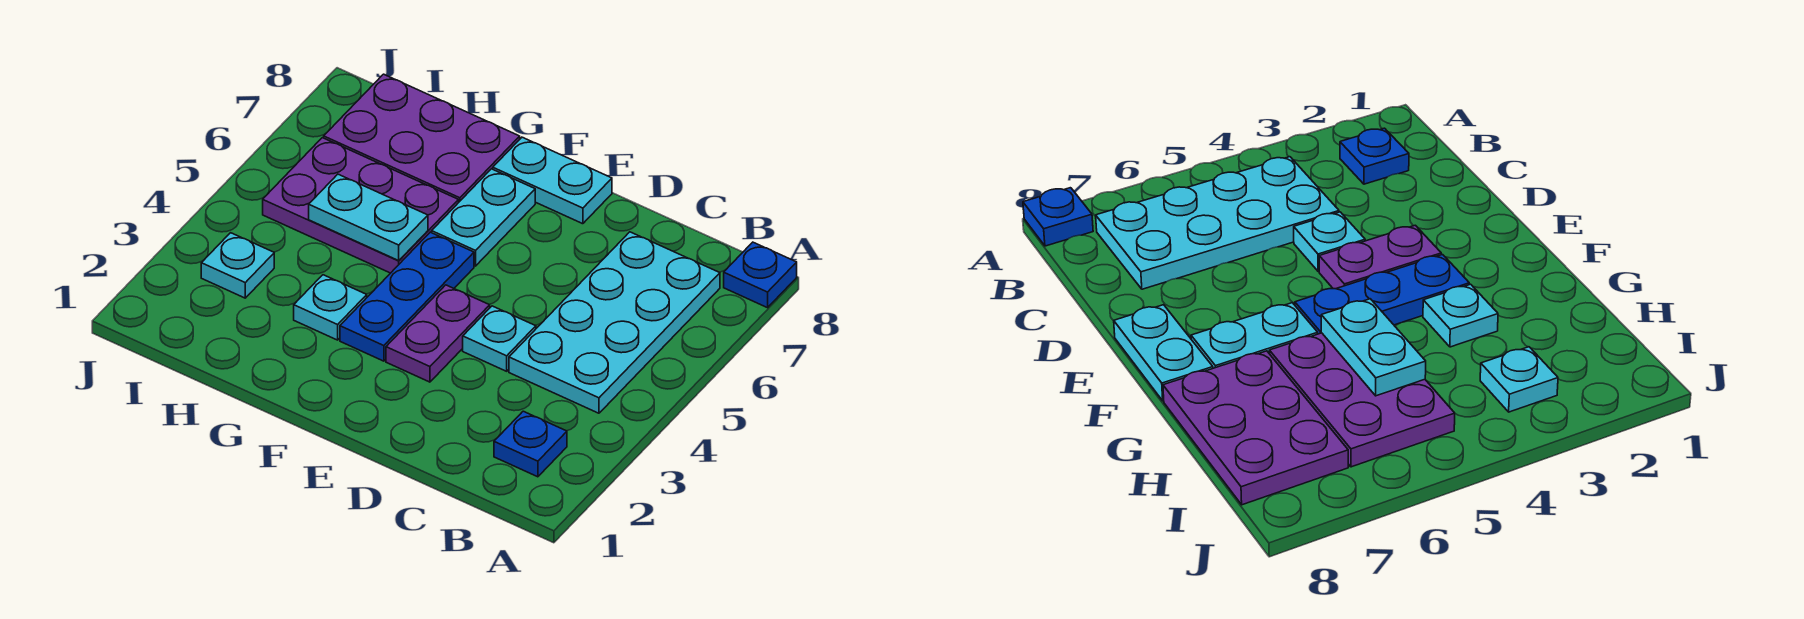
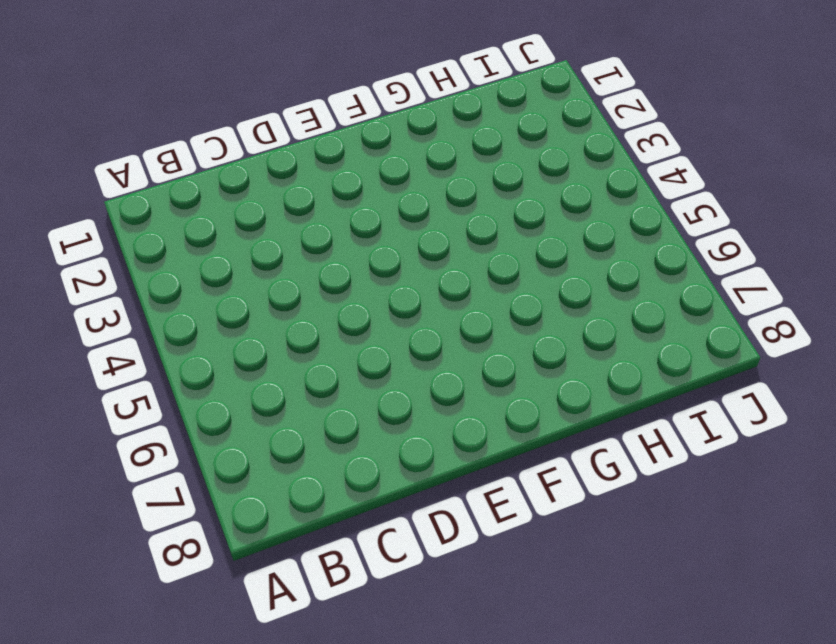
none -> blue plate A8 level 1
none -> blue plate B2 level 1
none -> cyan plate B4:C7 level 1

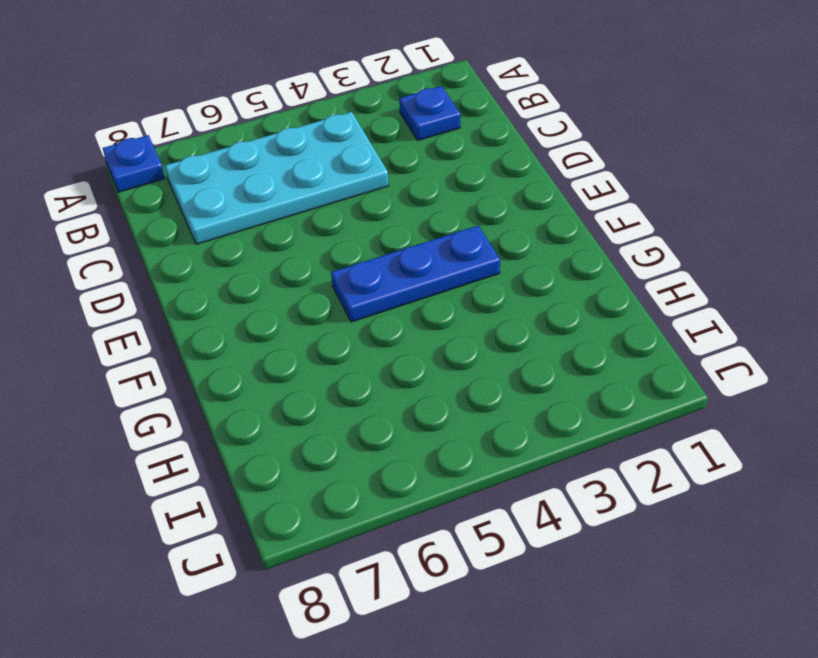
none -> cyan plate D4 level 1
none -> purple plate E3:E4 level 1
none -> cyan plate E8:F8 level 1

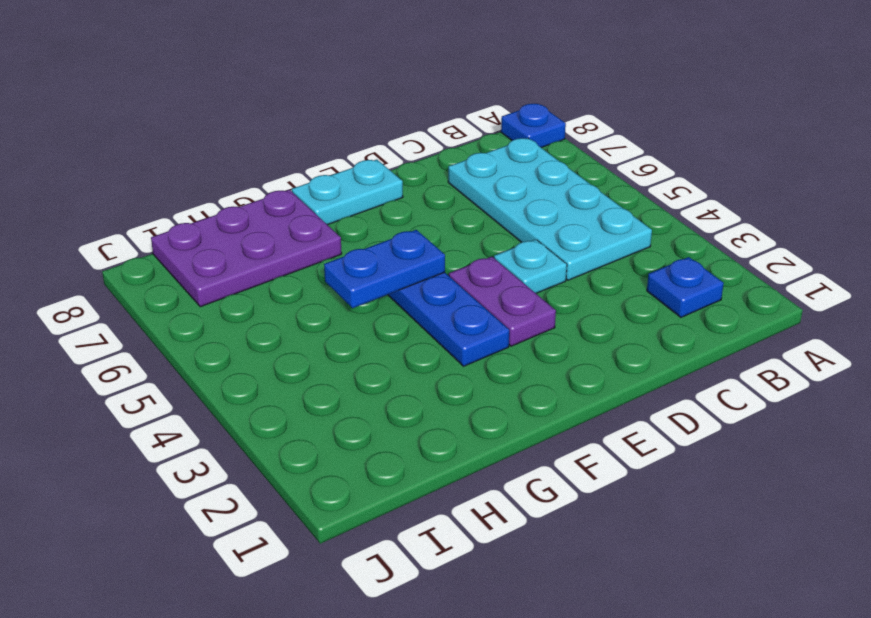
blue plate F5:G5 level 2 -> cyan plate G5:H5 level 2
none -> cyan plate F6:F7 level 1
none -> cyan plate G3 level 1
none -> purple plate G5:I6 level 1

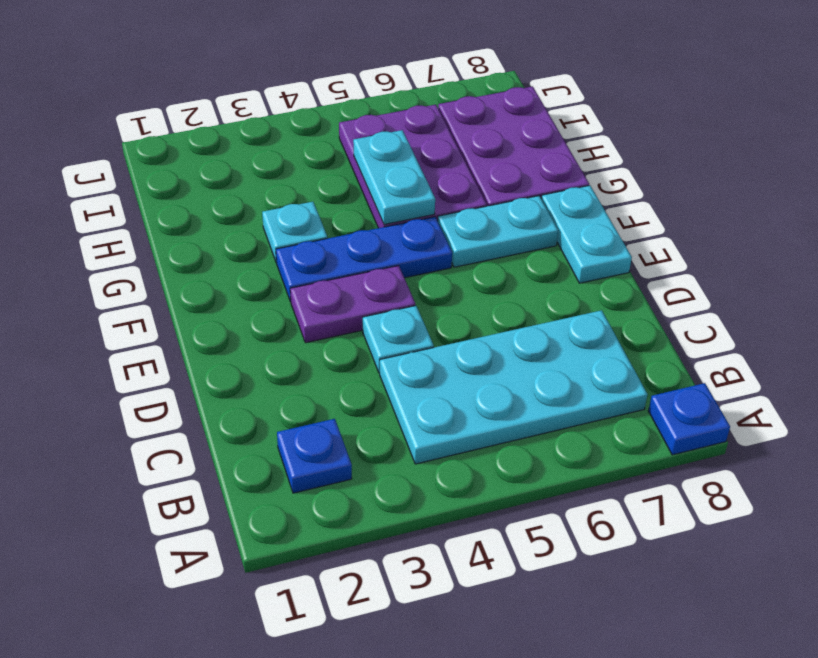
none -> cyan plate I3 level 1

